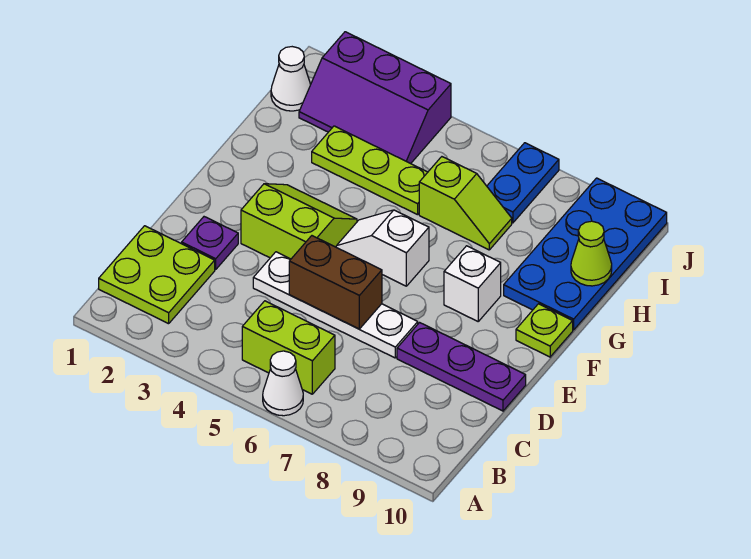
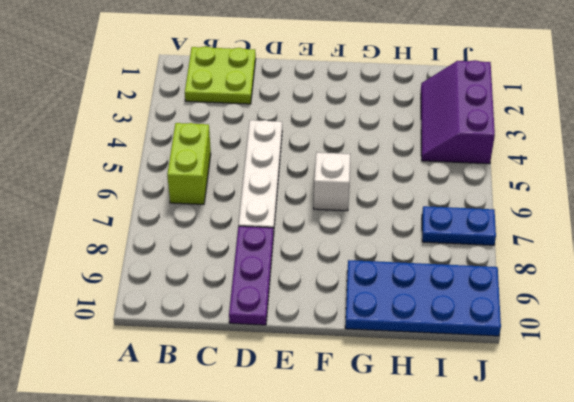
none -> white cone A6 level 1
none -> purple plate D2 level 1
none -> lime slope E3:F4 level 1 top E

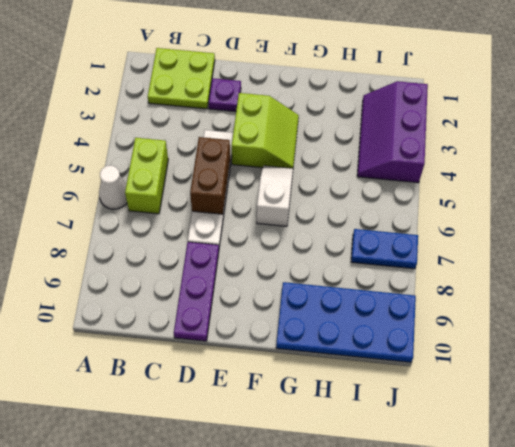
none -> white brick F8 level 1
none -> lime plate F10 level 1
none -> lime plate H3:H5 level 1

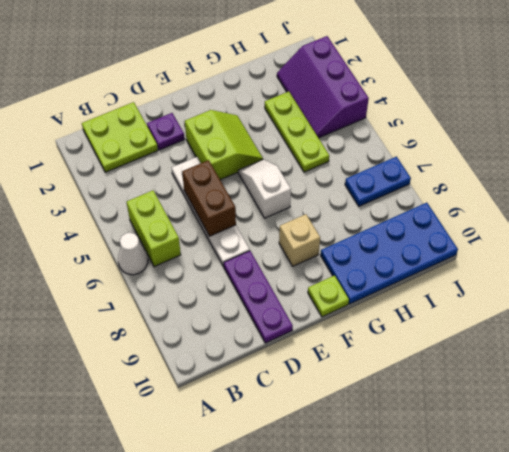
tan brick F8 level 1 -> white brick F8 level 1
none -> lime slope H6:H7 level 1 top 6
none -> white cone I1 level 1
none -> lime cone H10 level 2

